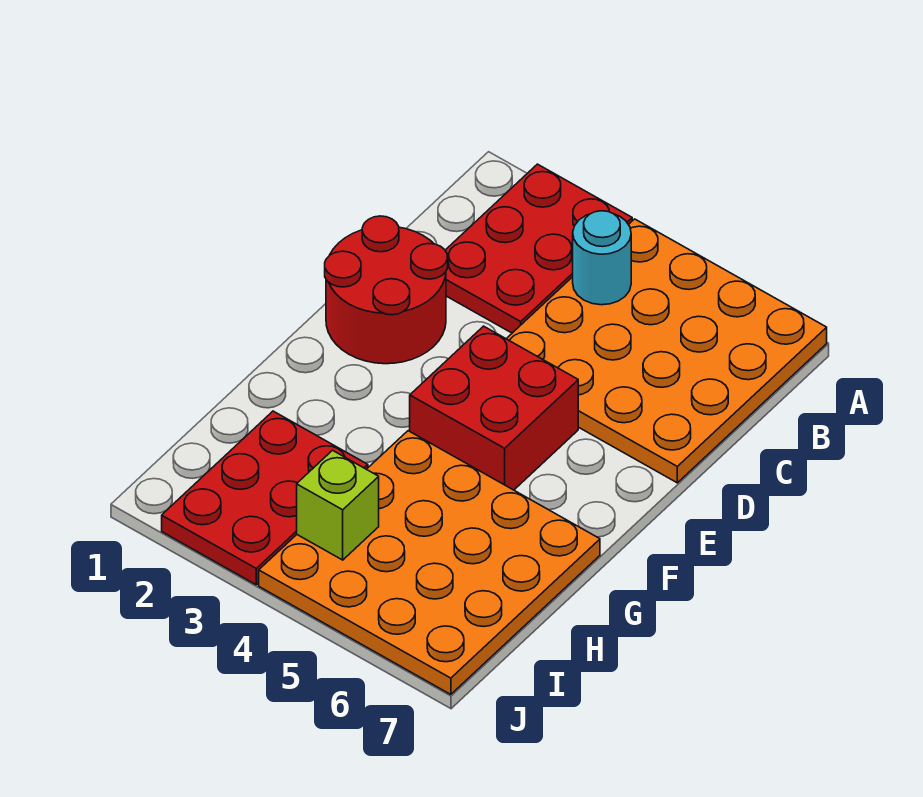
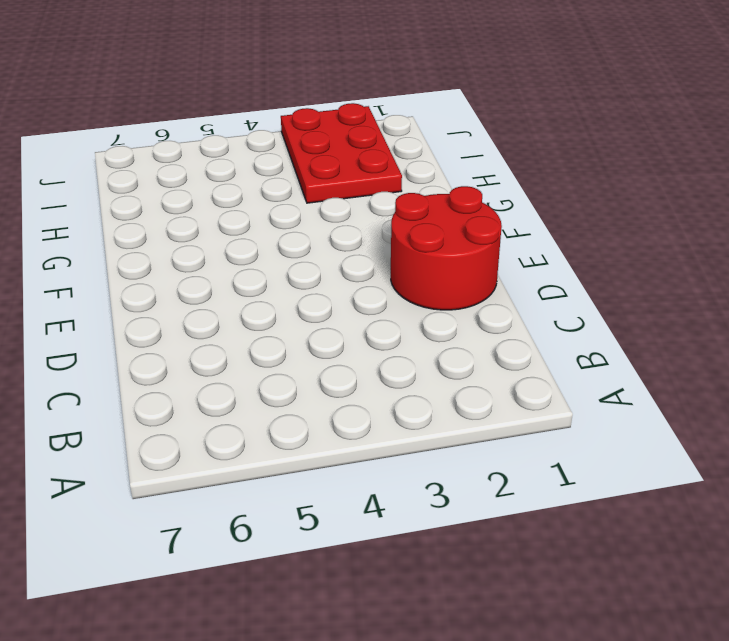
none -> red plate A2:C3 level 1
none -> orange plate A4:D7 level 1

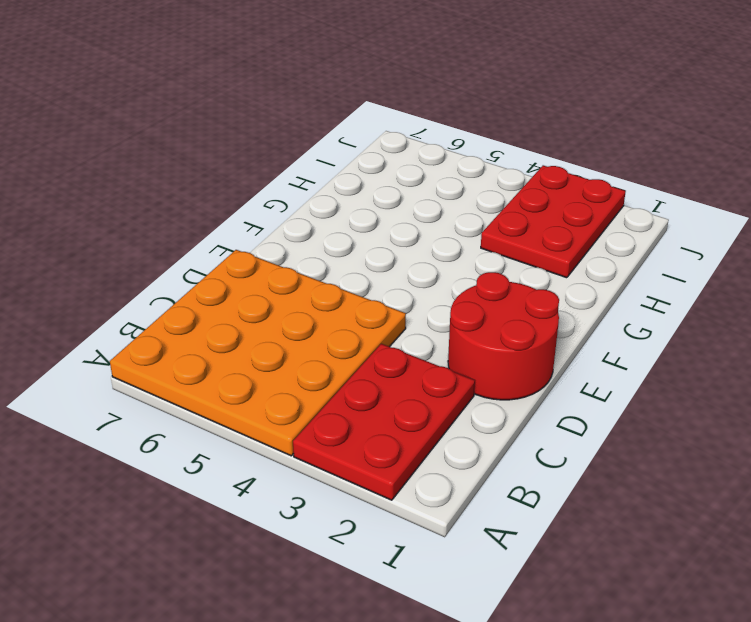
none -> red brick E4:F5 level 1
none -> orange plate G4:J7 level 1

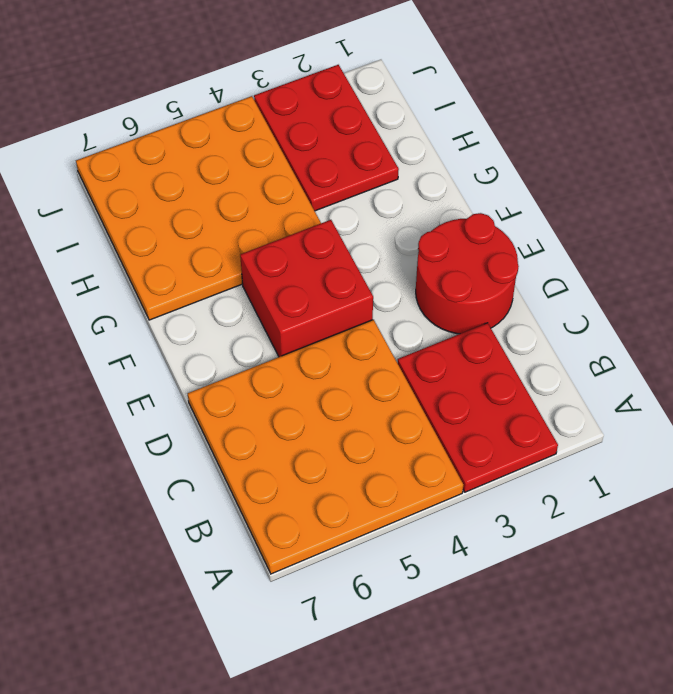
none -> cyan round brick B4 level 2
none -> lime brick I4 level 2

